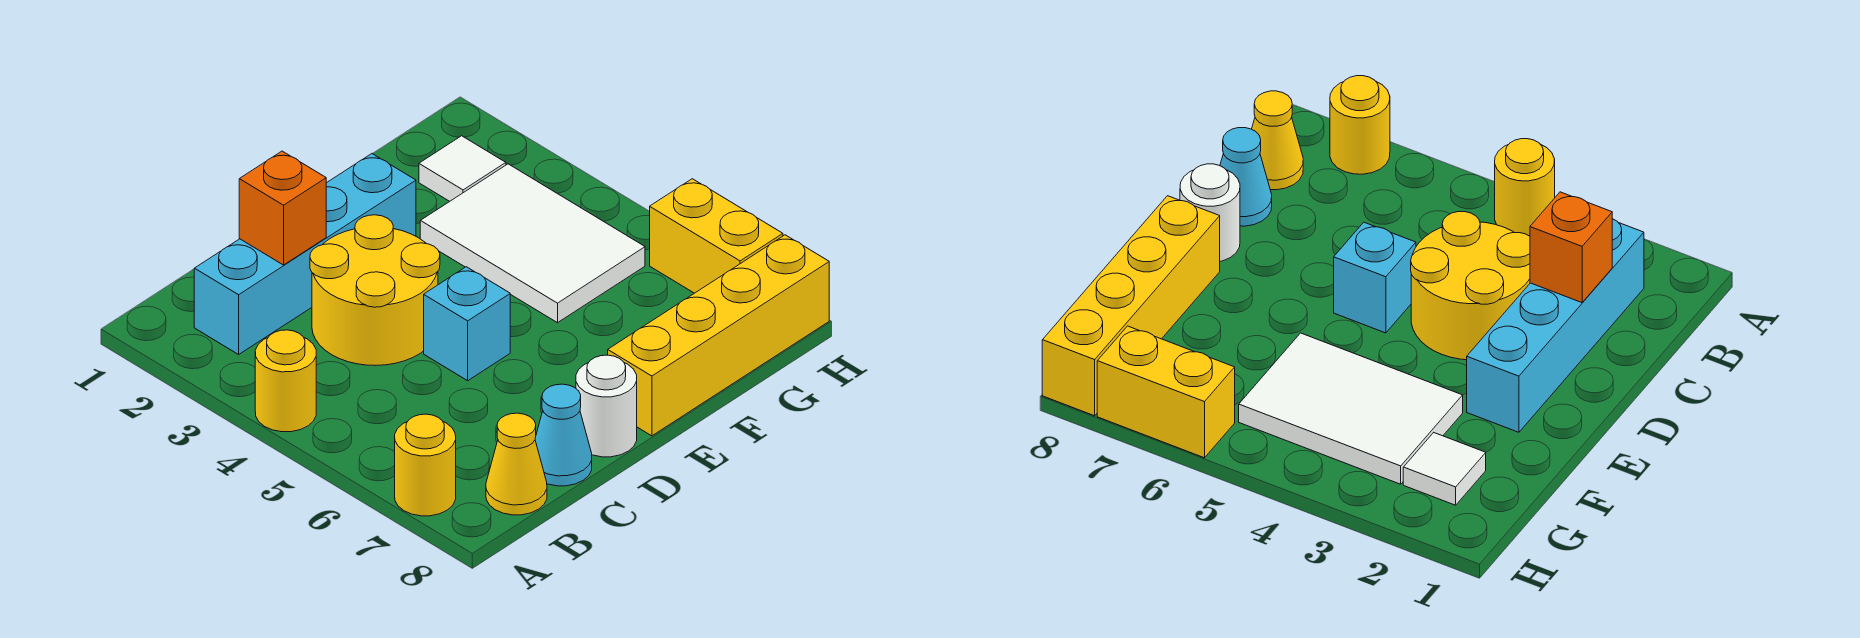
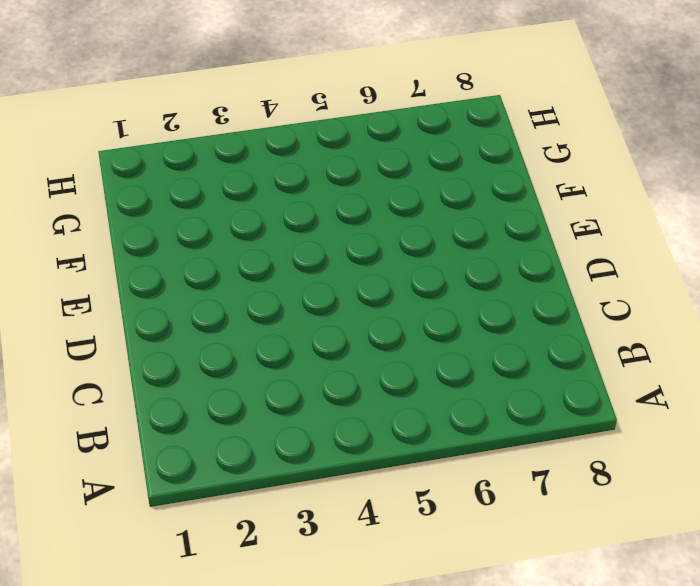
none -> yellow round brick A4 level 1
none -> yellow round brick A7 level 1
none -> cyan brick B2:E2 level 1

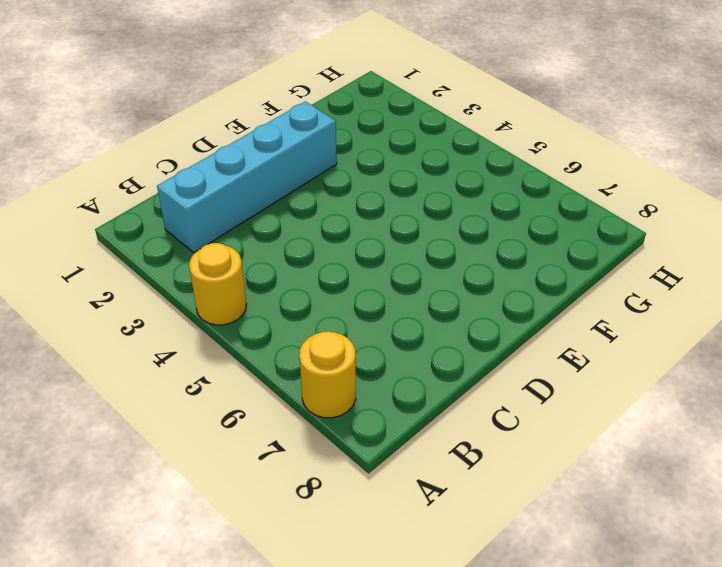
none -> yellow cone B8 level 1
none -> yellow round brick C3:D4 level 1
none -> cyan cone C8 level 1

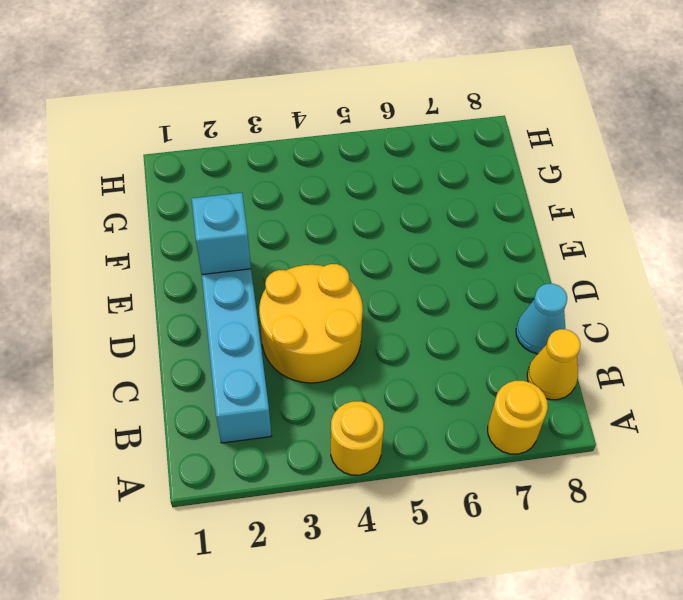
cyan brick E2 level 2 -> cyan brick D5 level 1
none -> white round brick D8 level 1
none -> yellow brick E8:H8 level 1
none -> white tile F3:G5 level 1

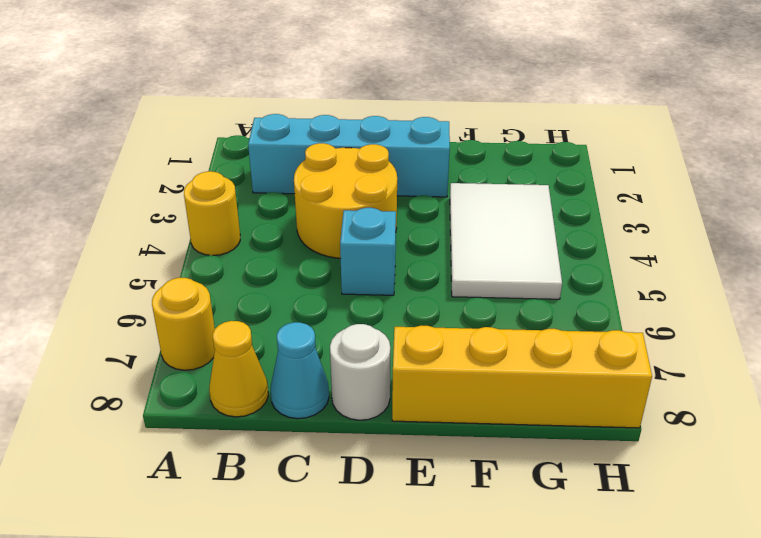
none -> white tile G2 level 1
none -> yellow brick H6:H7 level 1
none -> orange brick C2 level 2

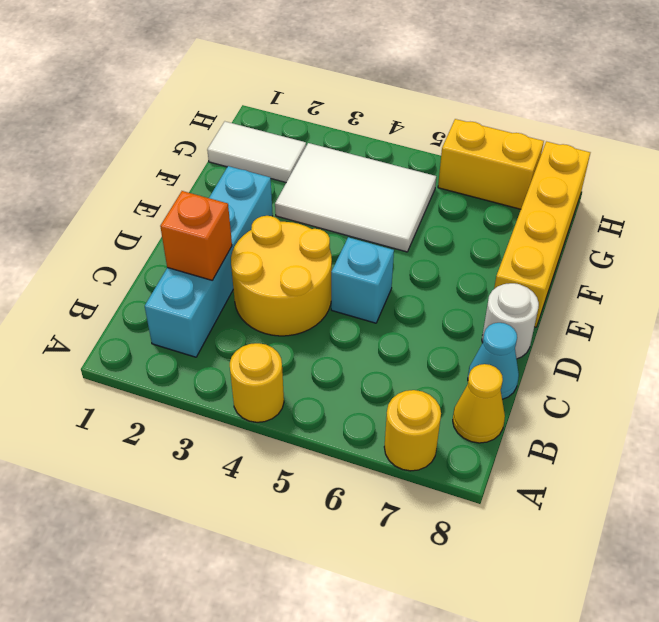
white tile G1:G2 level 1 -> white tile G2 level 1

